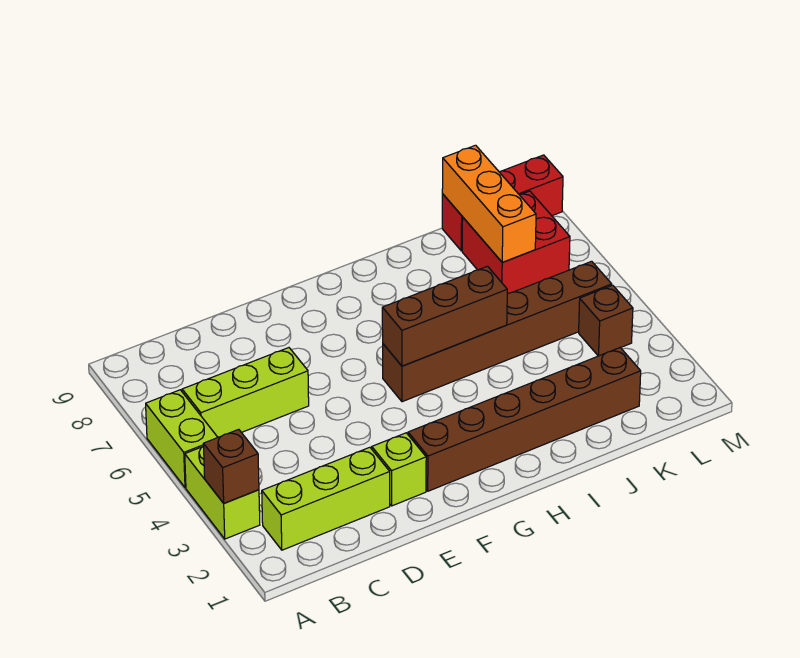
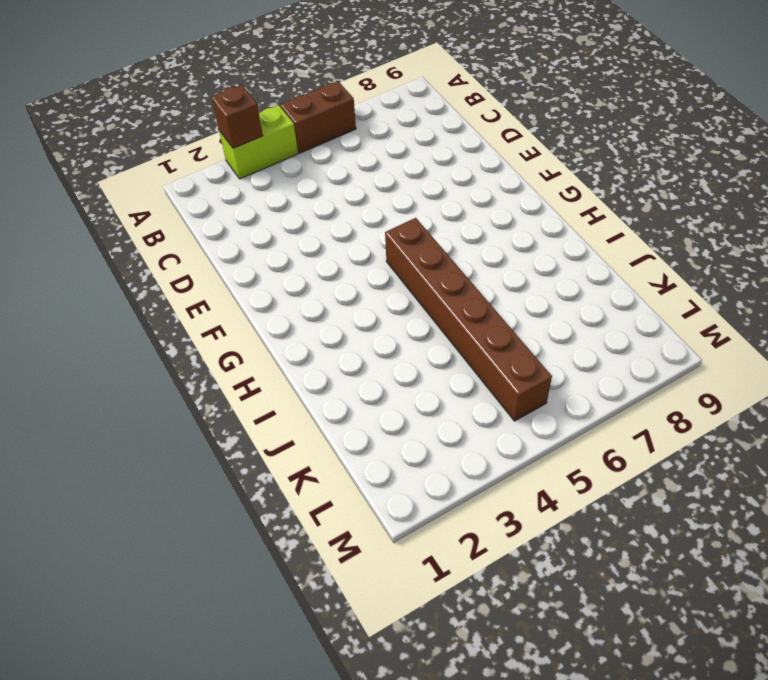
brown brick A5:A6 level 1 -> lime brick A5:A6 level 1
none -> lime brick B2:D2 level 1
none -> lime brick B6:D6 level 1
none -> lime brick E2 level 1

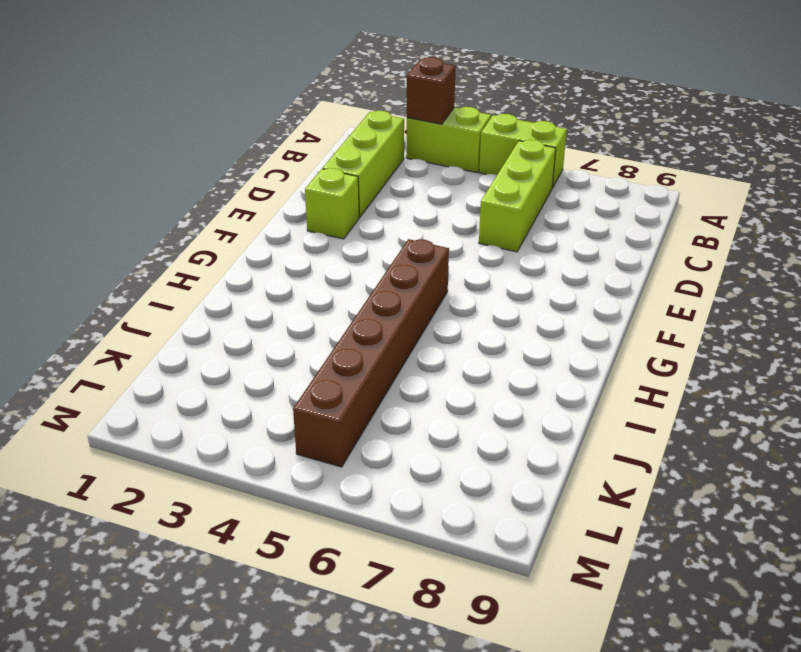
none -> brown brick F2:K2 level 1
none -> red brick K7:L8 level 1
none -> red brick K9:M9 level 1

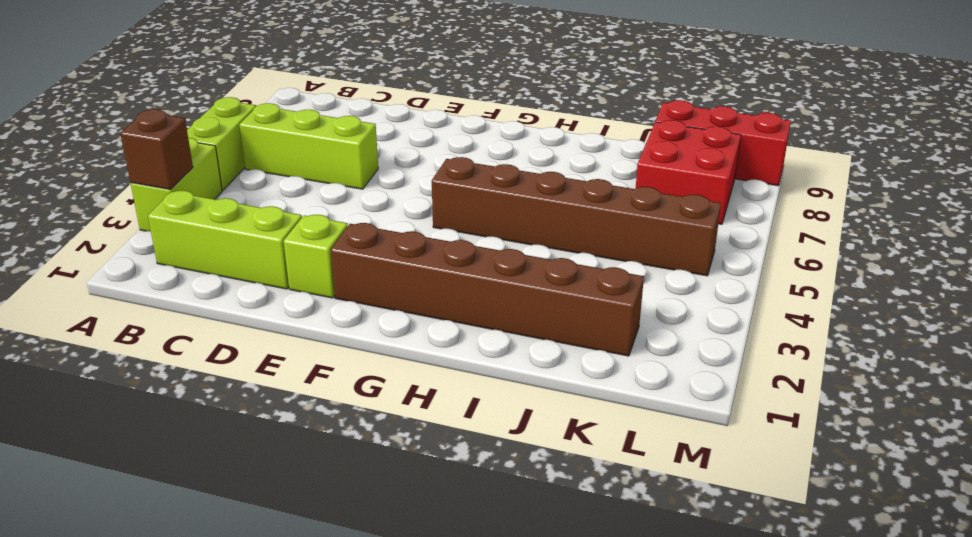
none -> brown brick L4 level 1
none -> brown brick G5:I5 level 2
none -> orange brick K7:K9 level 2

